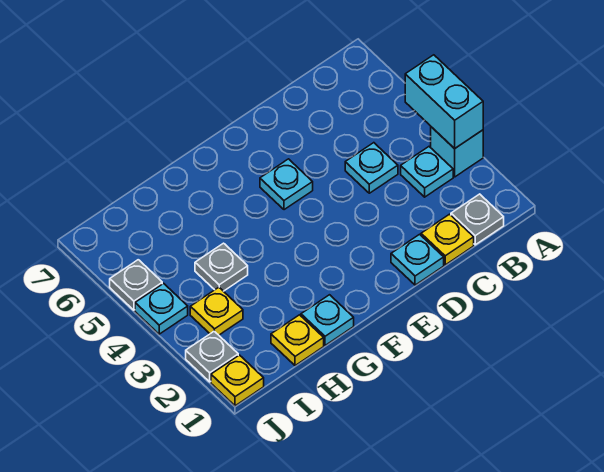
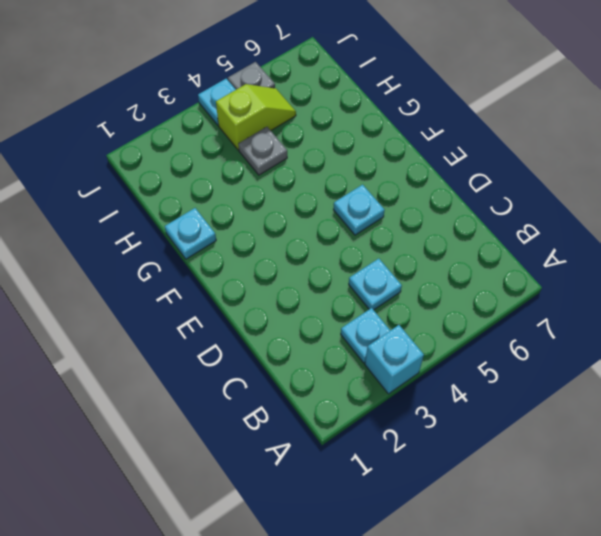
lime slope I4:I5 level 1 top 4 -> none
none -> grey plate B1 level 1
none -> yellow plate C1 level 1
none -> cyan plate D1 level 1

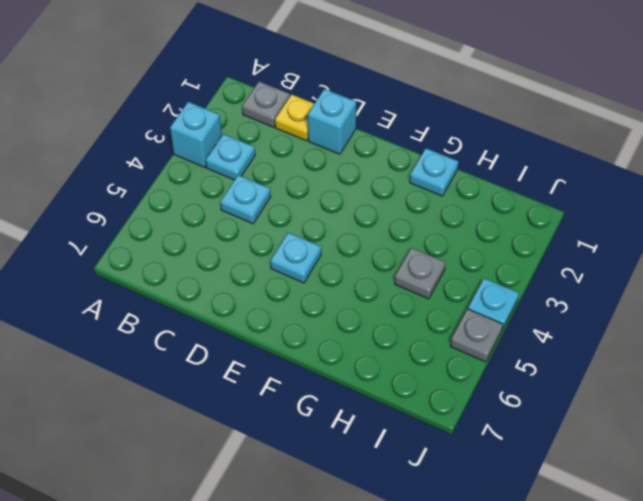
cyan brick D1 level 1 -> cyan plate D1 level 1
none -> yellow plate H1 level 1
none -> yellow plate I3 level 1
none -> yellow plate J1 level 1

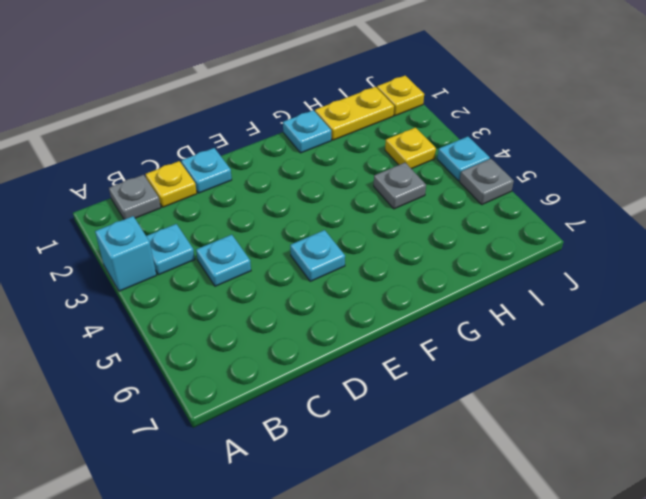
yellow plate H1:I1 level 1 -> yellow plate H1 level 1
none -> grey plate J2 level 1
none -> cyan brick A3:A4 level 2

